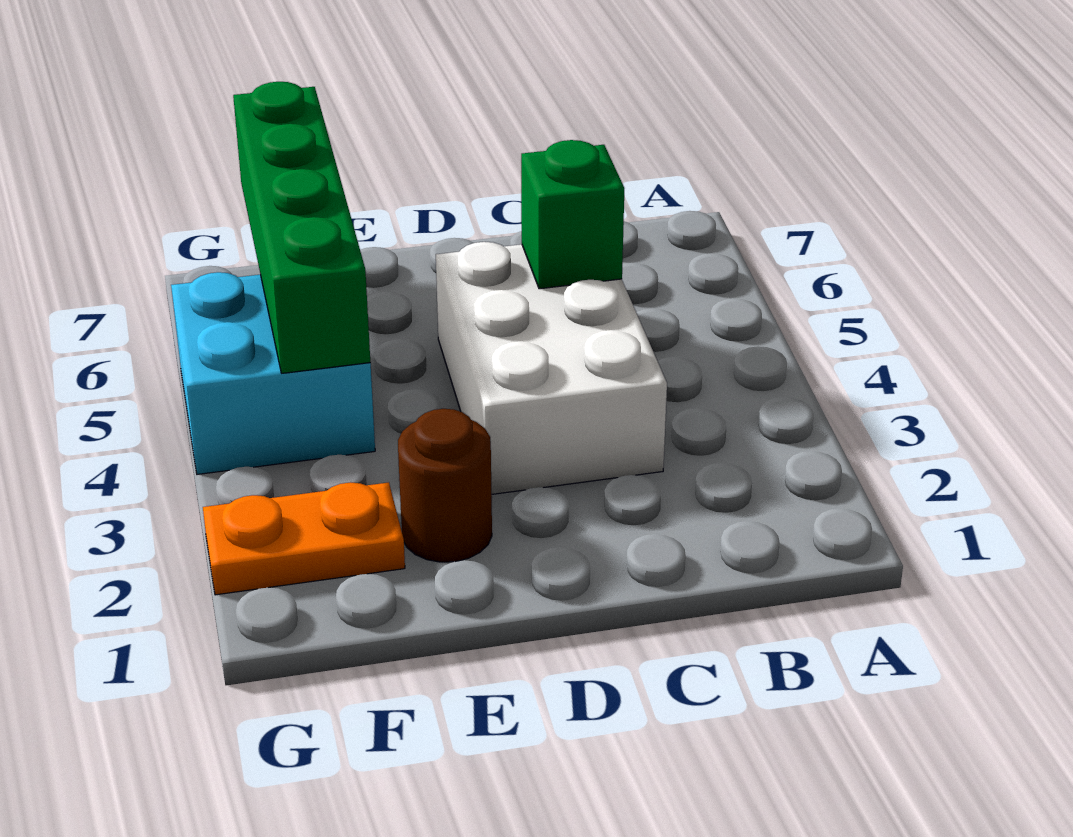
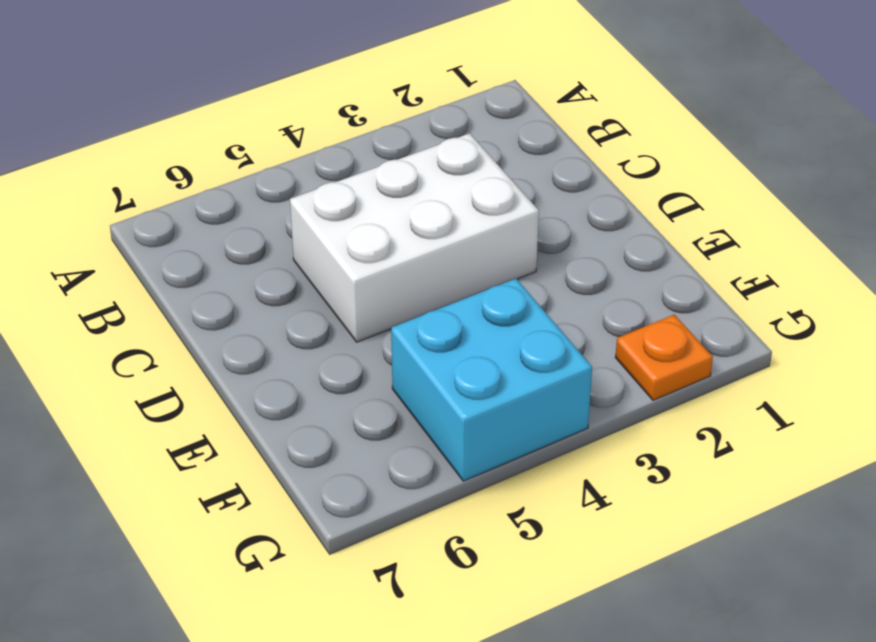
orange plate G2 level 1 -> orange plate F2:G2 level 1
none -> brown round brick E2 level 1
none -> green brick C5 level 2

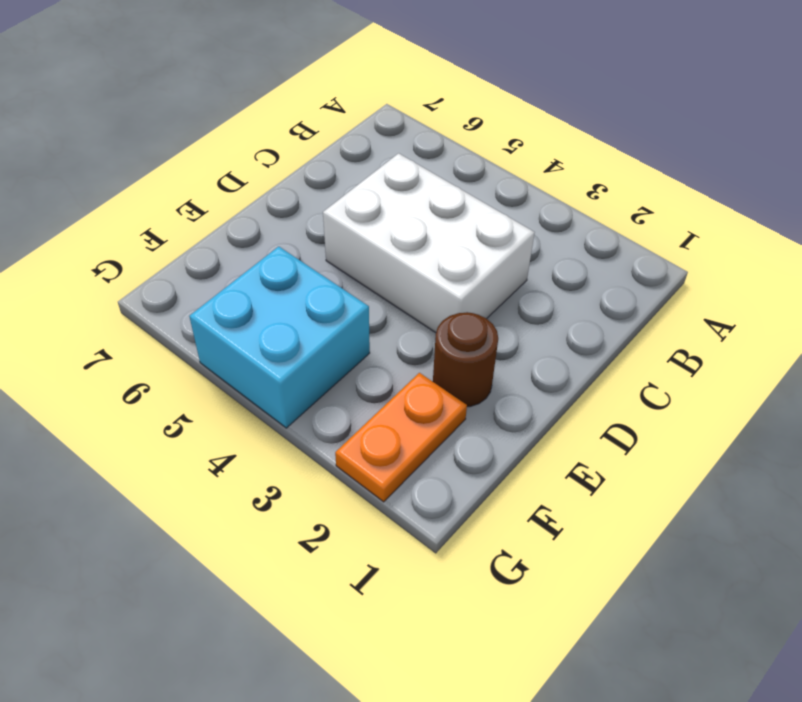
none -> green brick C5 level 2
none -> green brick F4:F7 level 2

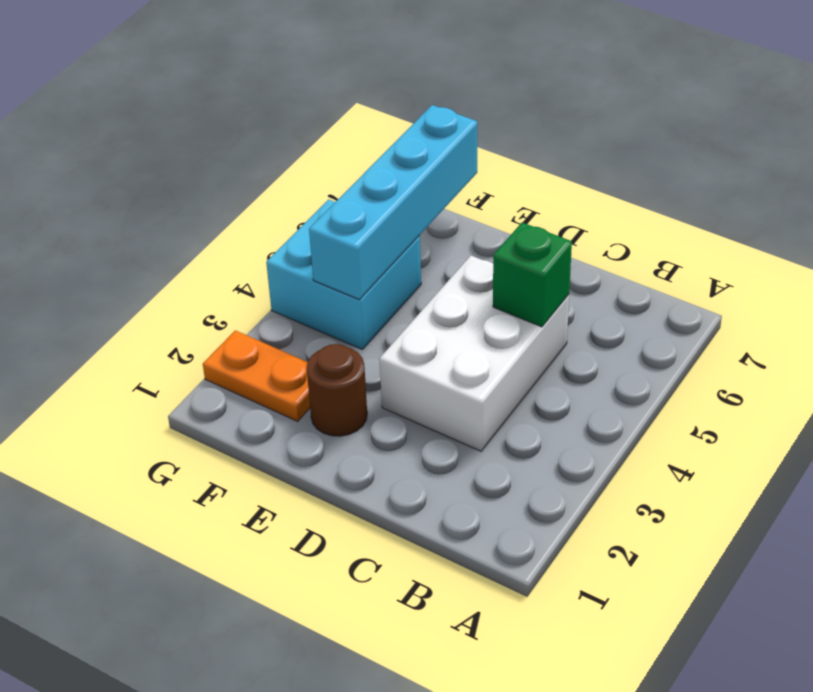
cyan brick F4:F7 level 2 -> green brick F4:F7 level 2

